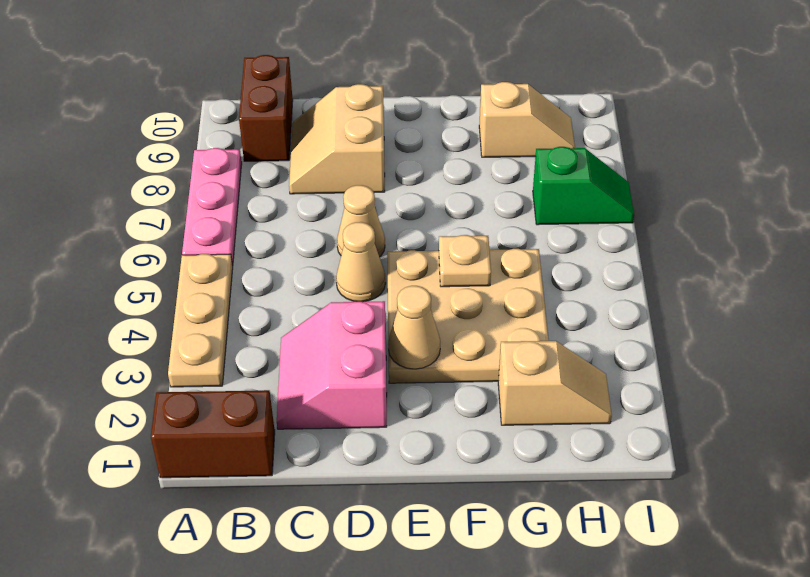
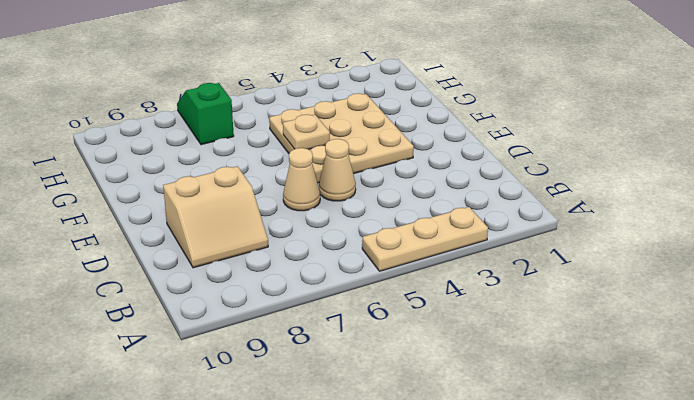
none -> brown brick A1:B1 level 1
none -> pink plate A6:A8 level 1
none -> brown brick B9:B10 level 1

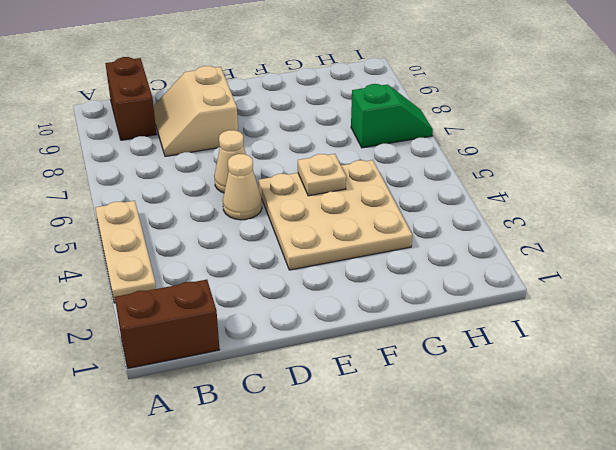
none -> pink plate A6:A8 level 1
none -> pink slope C2:D3 level 1 top D
none -> tan slope G2:H2 level 1 top G

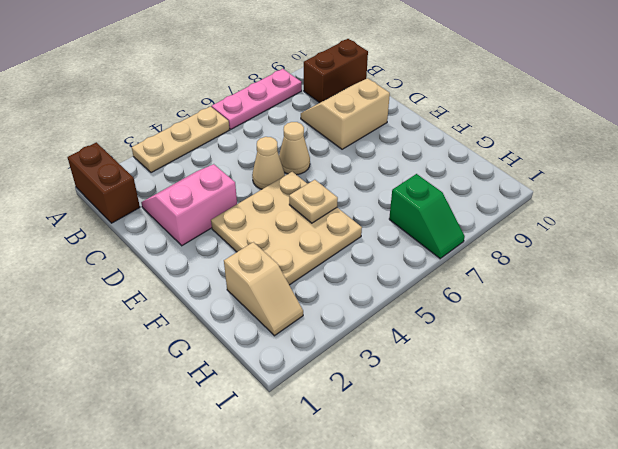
none -> tan slope G9:H9 level 1 top G
none -> tan cone E3 level 2

